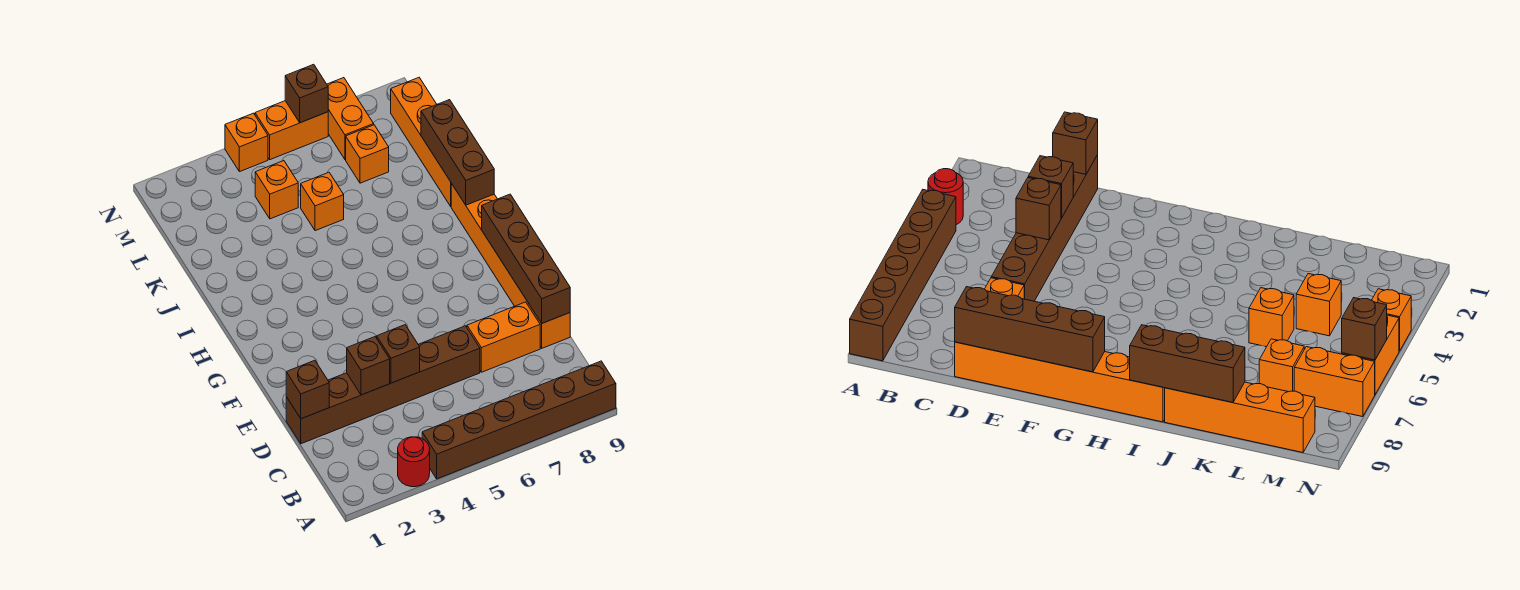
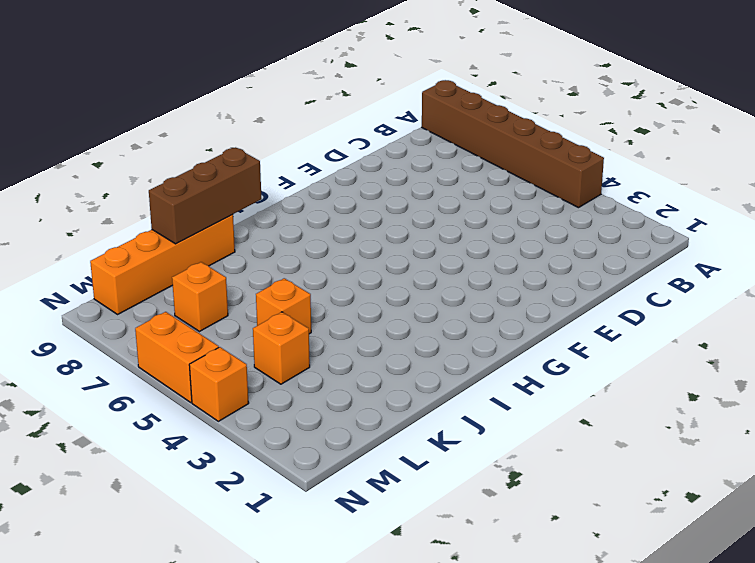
none -> red round brick A3 level 1
none -> brown brick D1:D6 level 1
none -> orange brick D7:D8 level 1

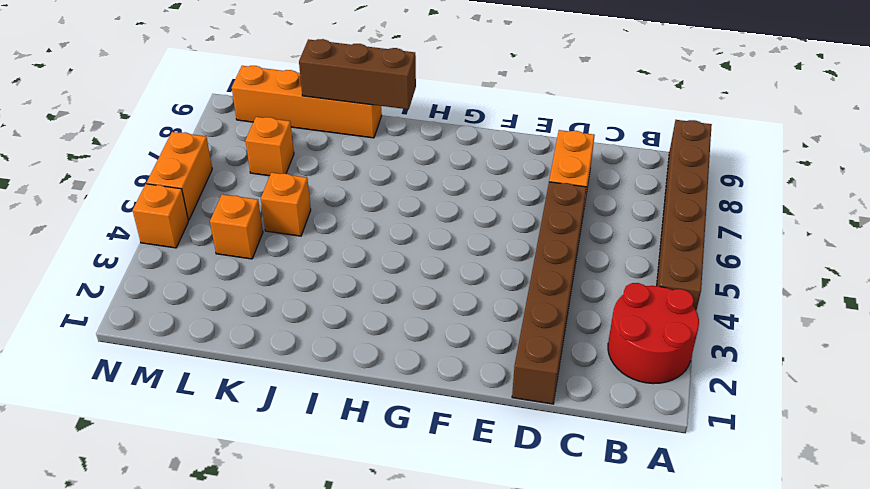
red round brick A2:B3 level 1 -> red round brick A3 level 1
none -> orange brick D9:I9 level 1
none -> orange brick M7:N7 level 1
none -> brown brick D1 level 2

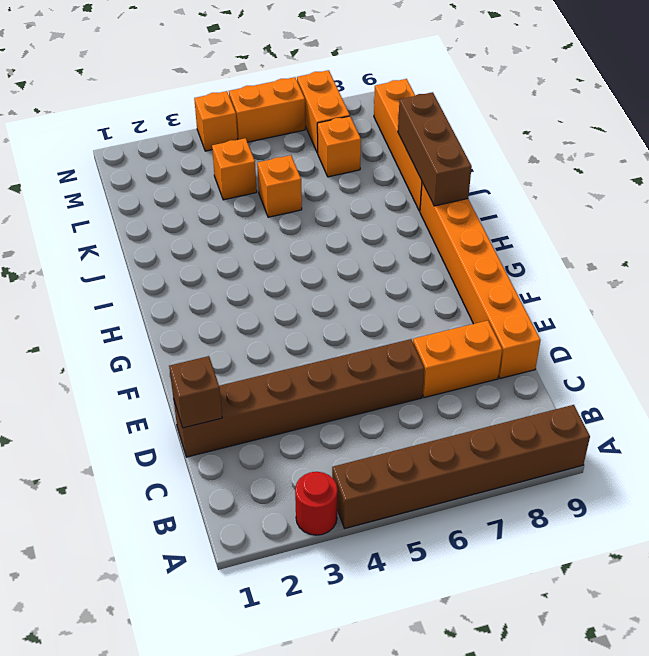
none -> brown brick D3 level 2
none -> brown brick D4 level 2
none -> brown brick D9:G9 level 2

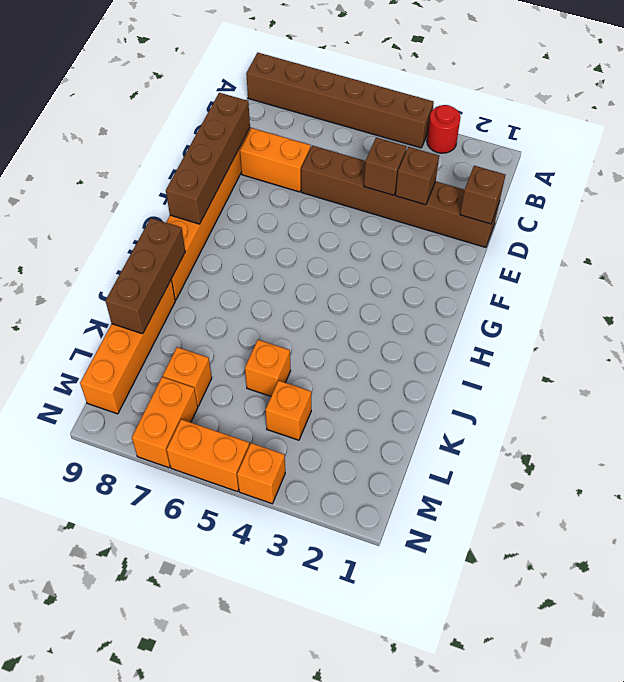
none -> brown brick N6 level 2

